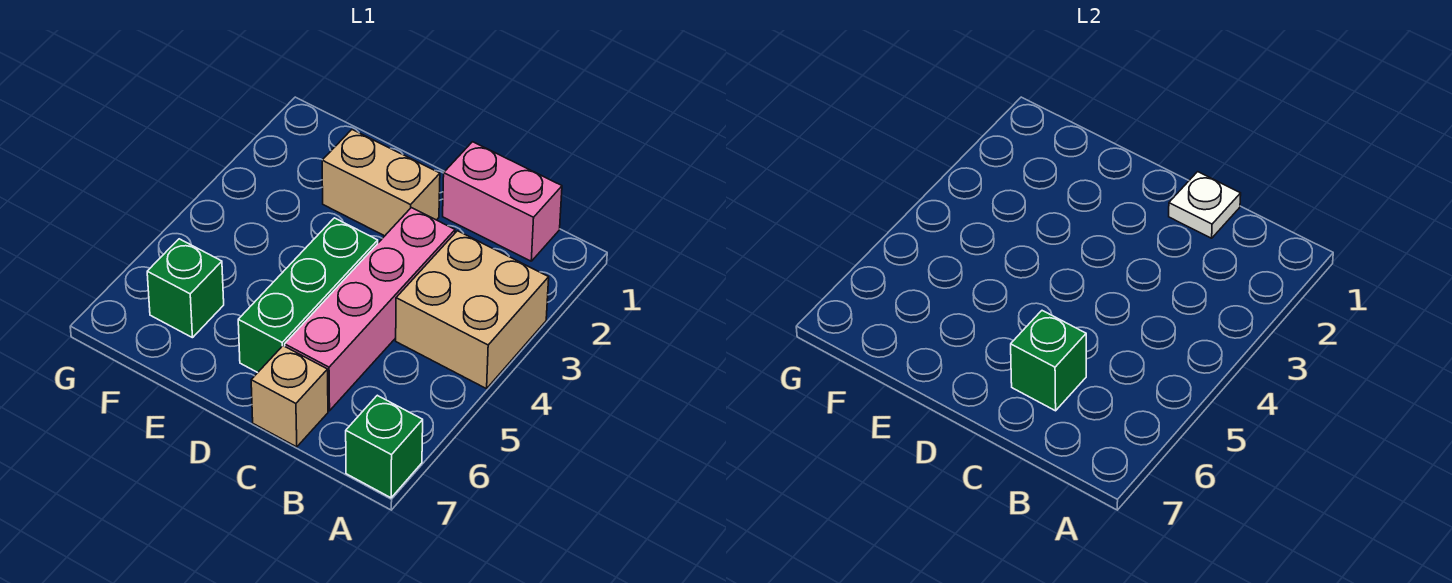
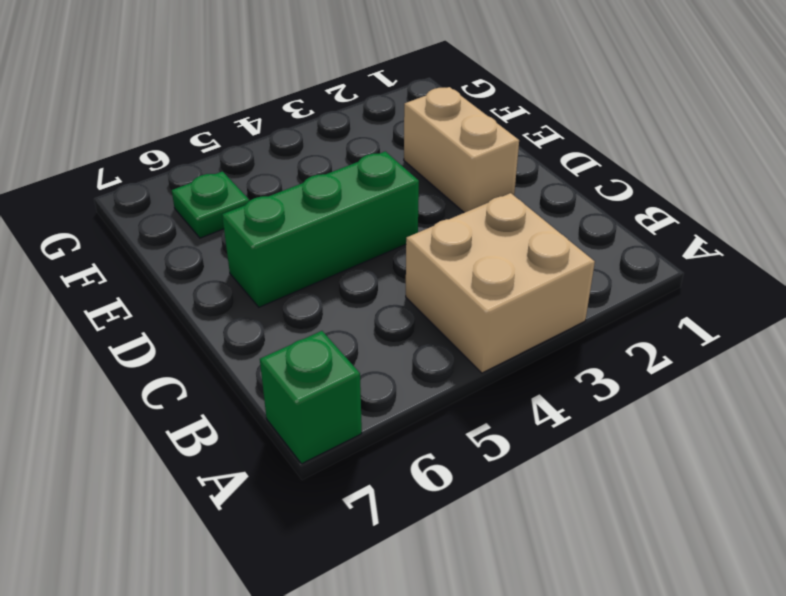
green plate F6 level 1 -> green brick F6 level 1
none -> pink brick B1:C1 level 1
none -> pink brick C3:C6 level 1

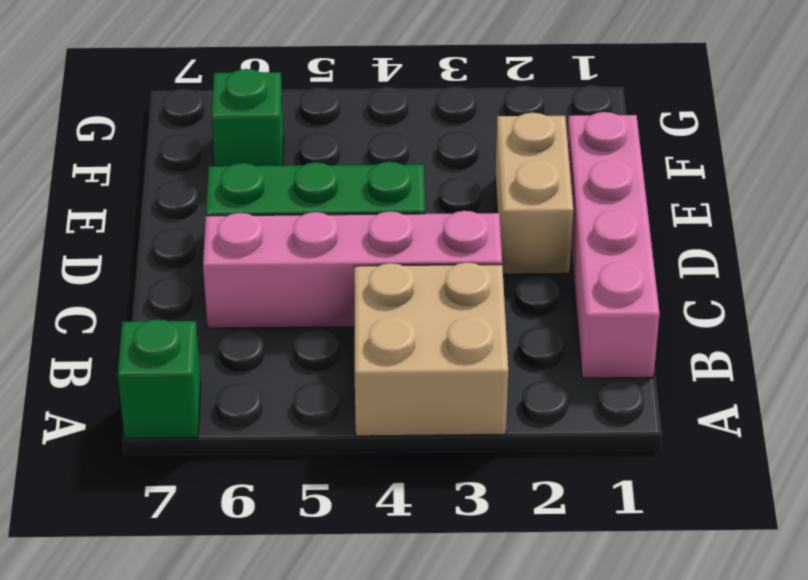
pink brick B1:E1 level 1 -> pink brick B1:C1 level 1
none -> tan brick C7 level 1
none -> white plate C1 level 2

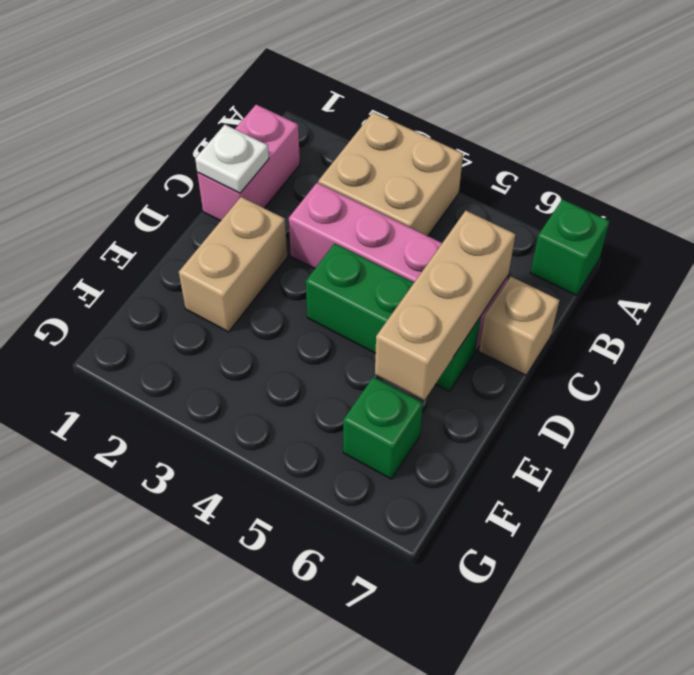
tan brick C6:E6 level 2 -> green brick C6 level 2

